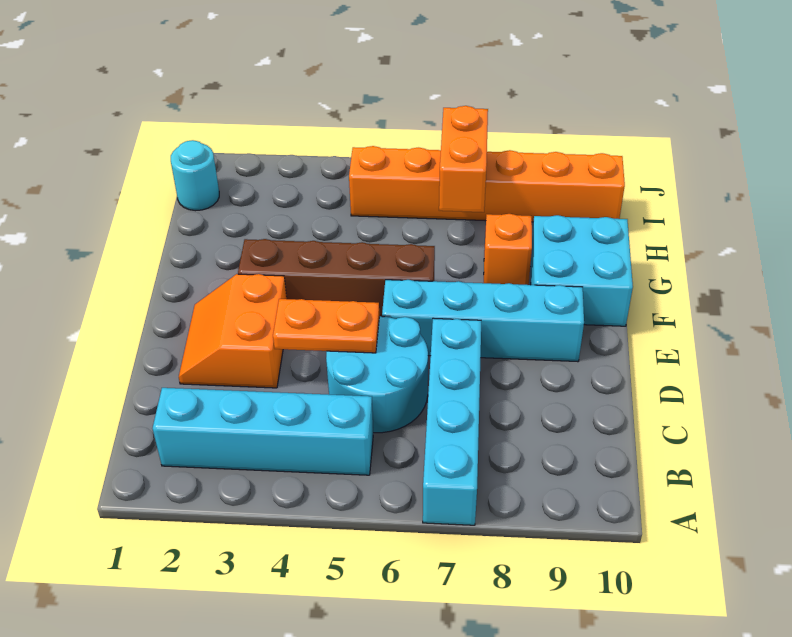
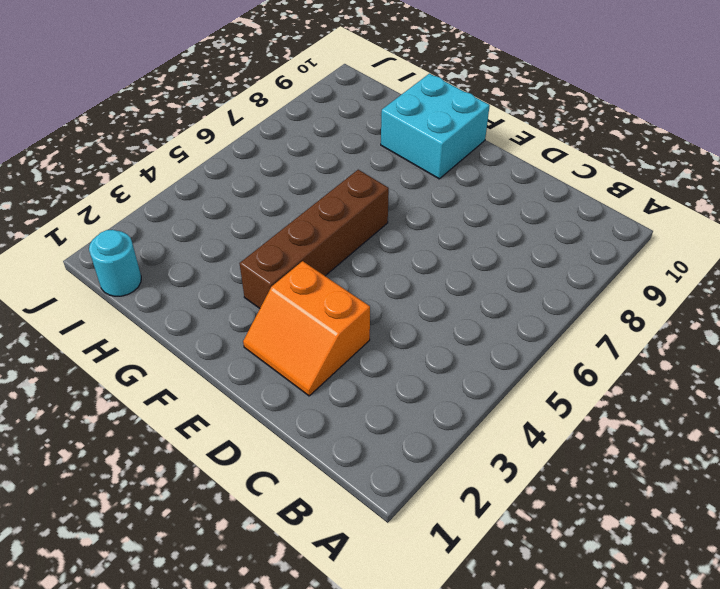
none -> cyan brick A7:D7 level 1
none -> cyan brick B2:B5 level 1
none -> cyan round brick C5:D6 level 1

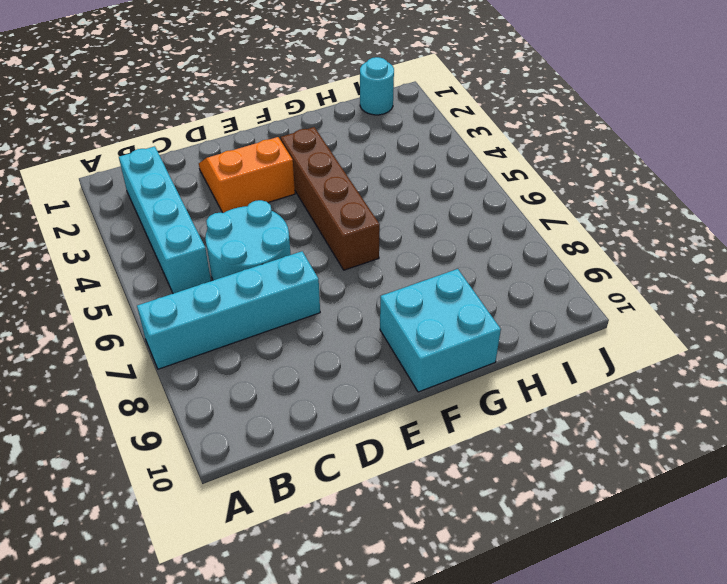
none -> cyan brick E6:E9 level 1
none -> orange brick G8 level 1
none -> orange brick I5:I10 level 1

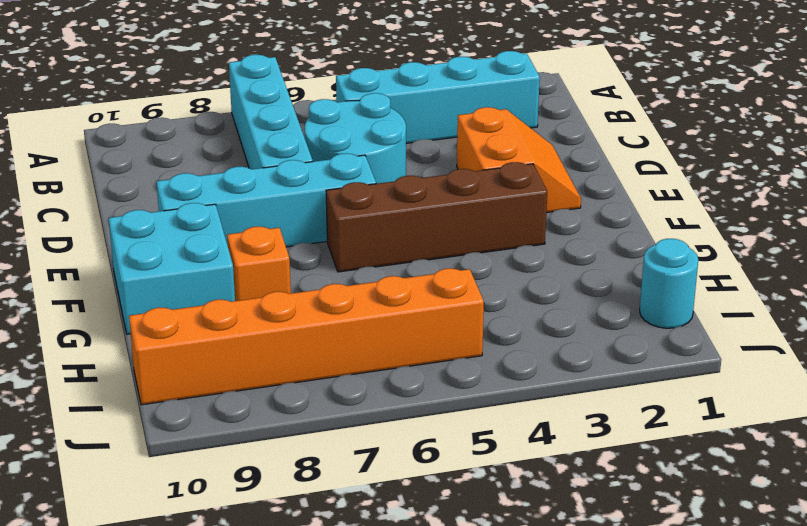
none -> orange plate D4:D5 level 2
none -> orange brick H7:I7 level 2

